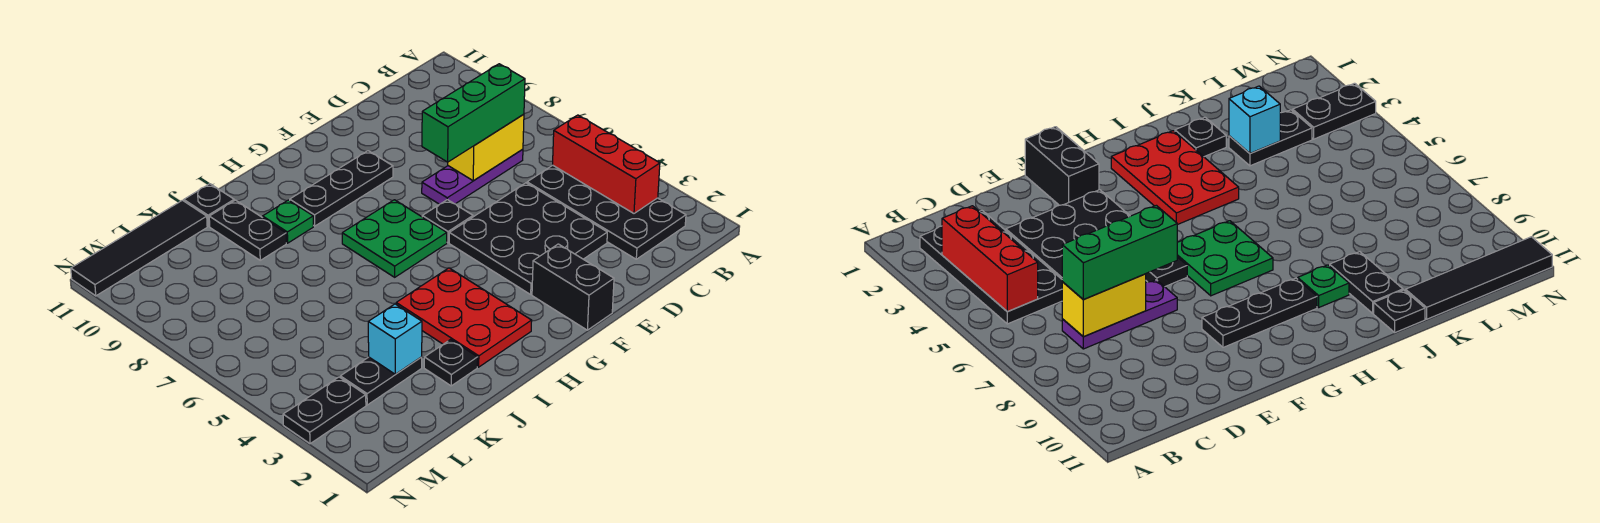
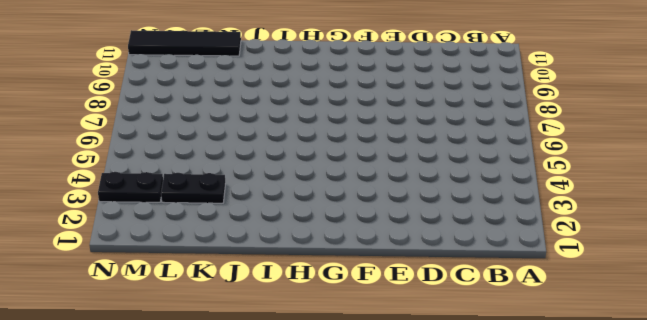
none -> black plate B2:C5 level 1
none -> purple plate C7:E7 level 1
none -> black plate D3:F5 level 1

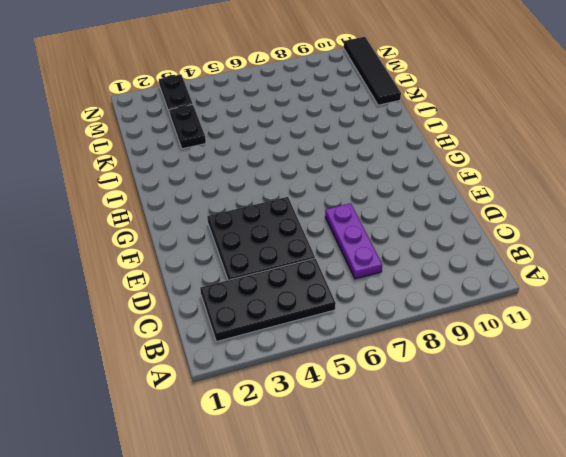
none -> black brick F1:F2 level 1
none -> black plate F6 level 1
none -> black plate F9:H9 level 1

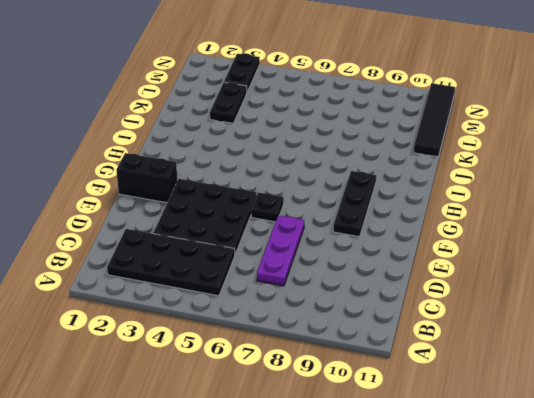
none -> green plate G6:H7 level 1
none -> red plate H2:I4 level 1
none -> green plate I9 level 1

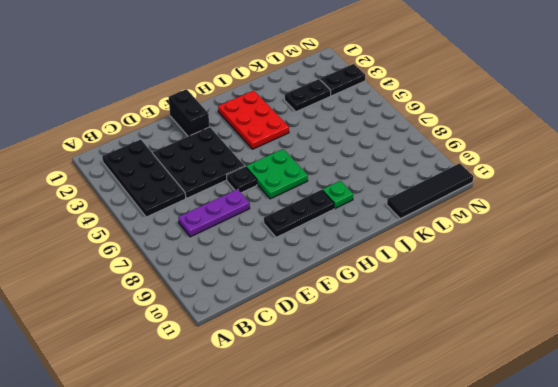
none -> black plate J2 level 1
none -> black plate J9:J10 level 1
none -> black plate J11 level 1

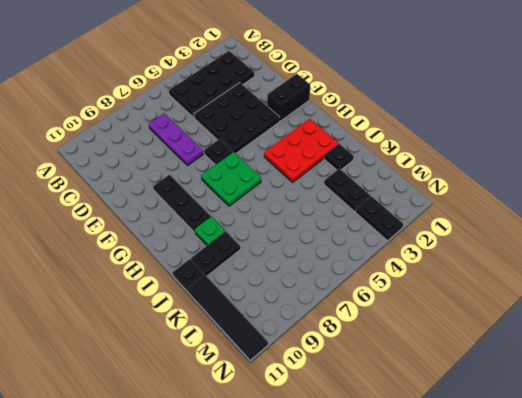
none -> red brick B3:B5 level 2
none -> yellow brick C7:D7 level 2
none -> cyan brick K3 level 2

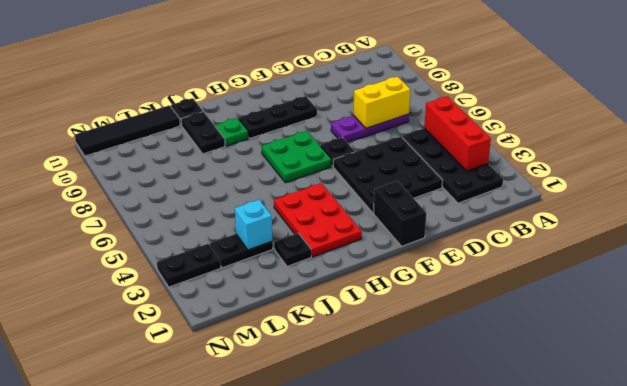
none -> green brick C7:E7 level 3

